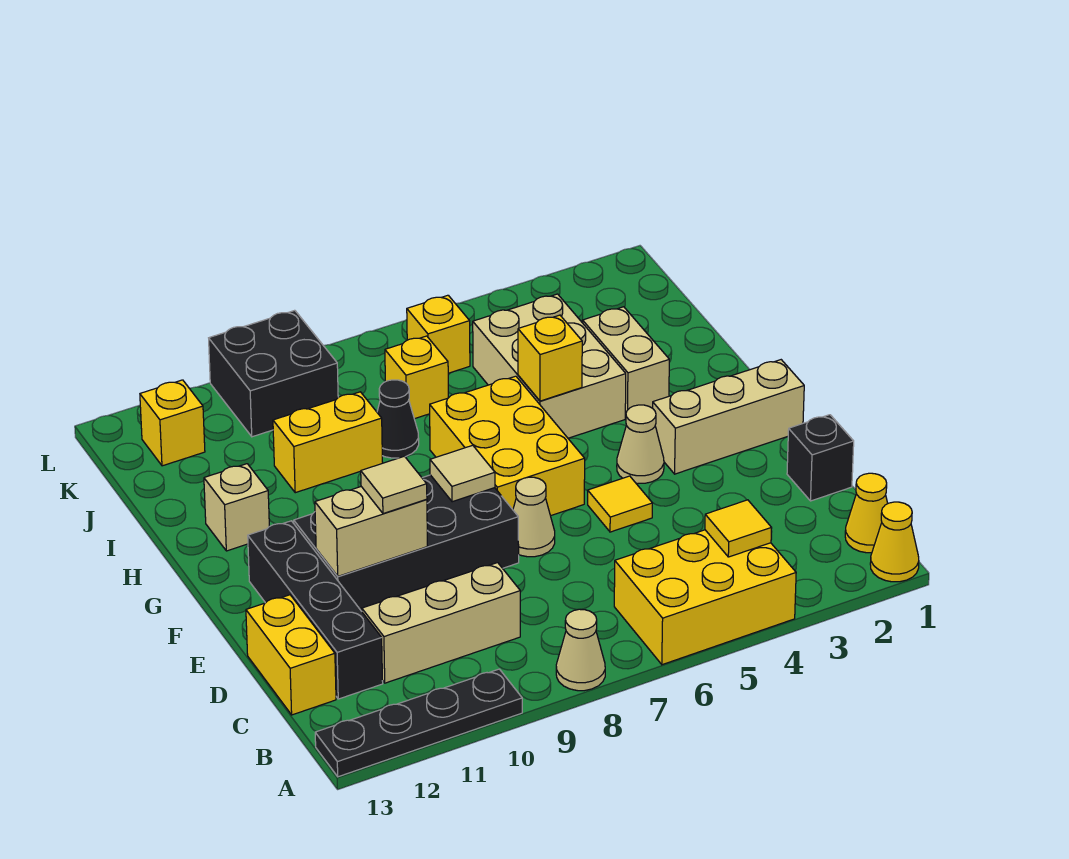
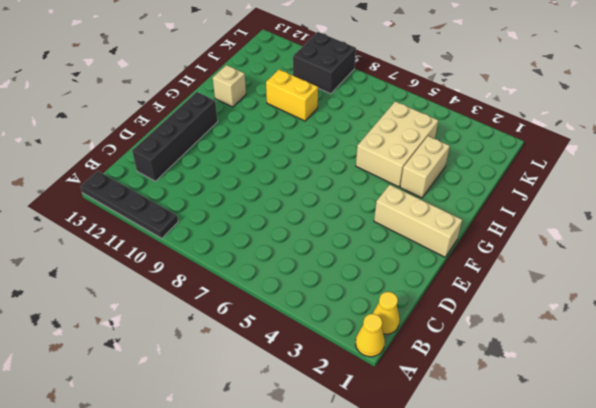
none -> yellow brick A4:B6 level 1
none -> tan cone A8 level 1
none -> tan brick C9:C11 level 1

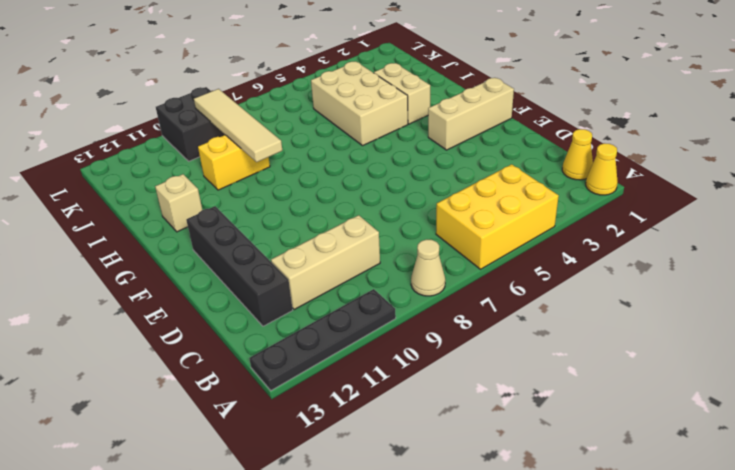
tan tile H9:K9 level 2 -> none
none -> yellow brick C13:D13 level 1
none -> black brick D1 level 1
none -> yellow tile E5 level 1

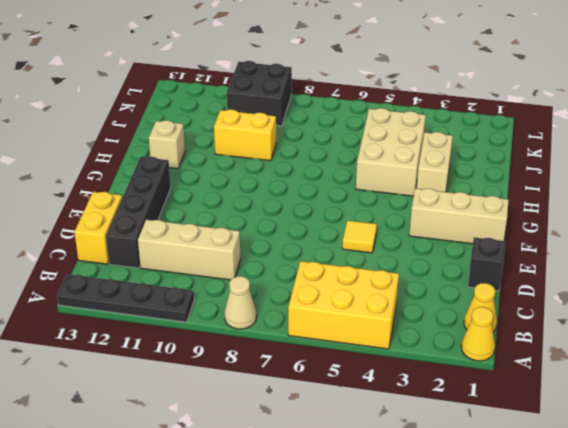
none -> tan cone E7 level 1
none -> black brick E8:F11 level 1
none -> tan cone F4 level 1

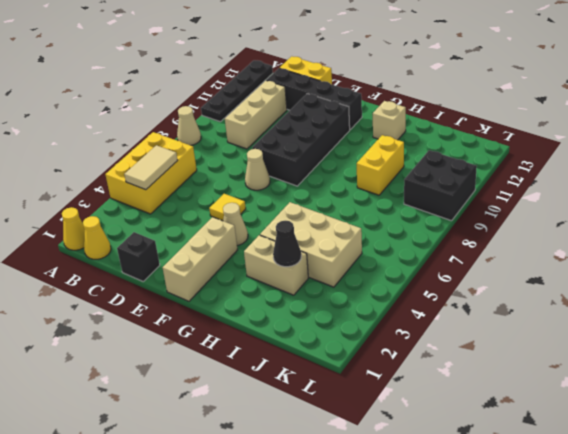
tan tile B4:B5 level 2 -> yellow tile B4 level 2
black cone I3 level 2 -> black cone I8 level 1
none -> yellow brick F6:H7 level 1
none -> yellow brick J7 level 1
none -> yellow brick K6 level 1

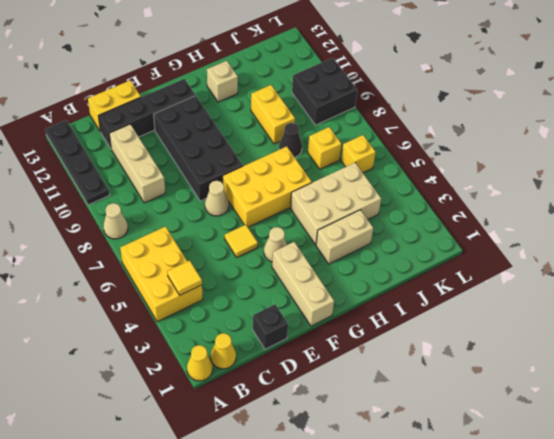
none -> yellow brick K12 level 1
none -> tan brick E10:E11 level 2
none -> tan tile F8 level 2

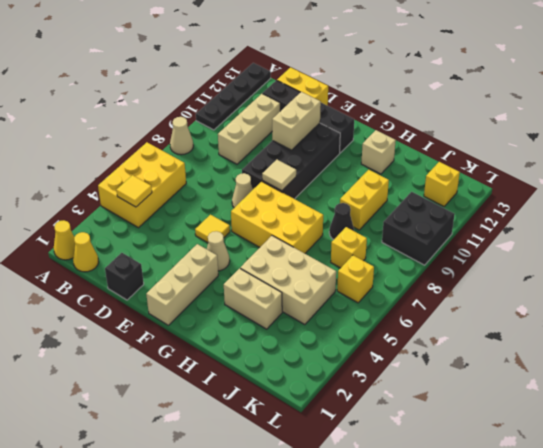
none -> yellow brick H5 level 2
none -> tan tile E10 level 3

